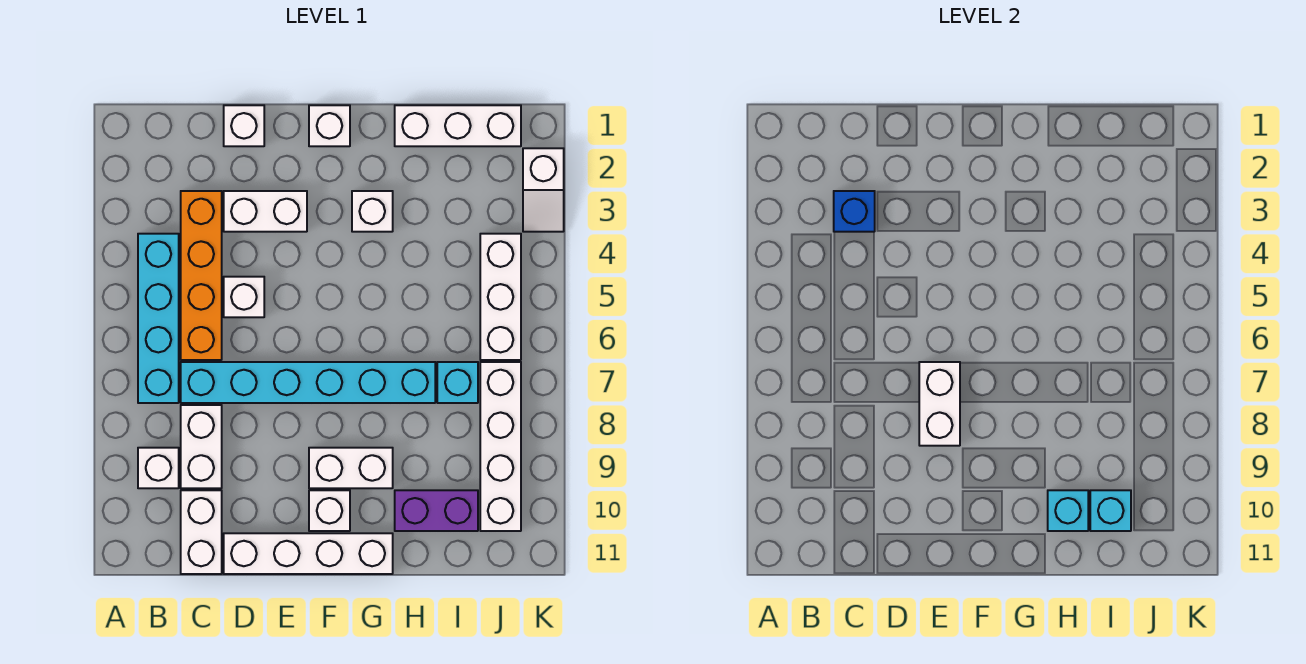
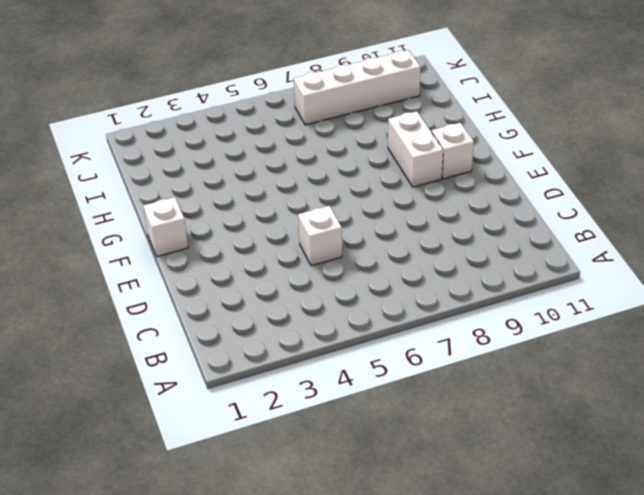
none -> cyan brick B4:B7 level 1
none -> white brick B9 level 1
none -> orange brick C3:C6 level 1

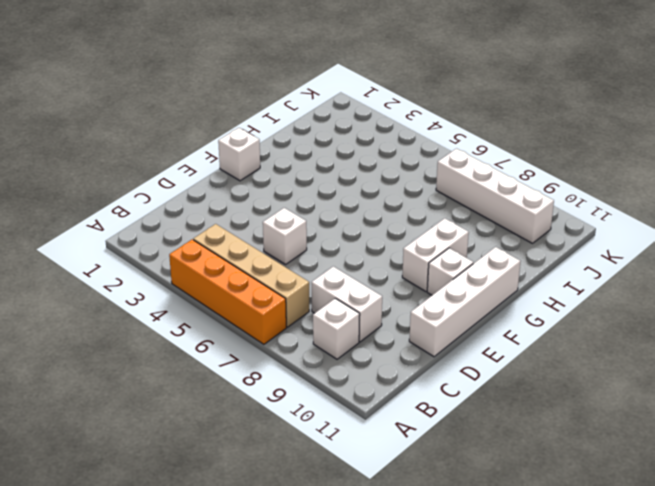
orange brick A4:A7 level 1 -> orange brick C3:C6 level 1
tan brick B4:B7 level 1 -> cyan brick B4:B7 level 1
none -> cyan brick C7:H7 level 1
none -> white brick C10:C11 level 1
none -> white brick D1 level 1

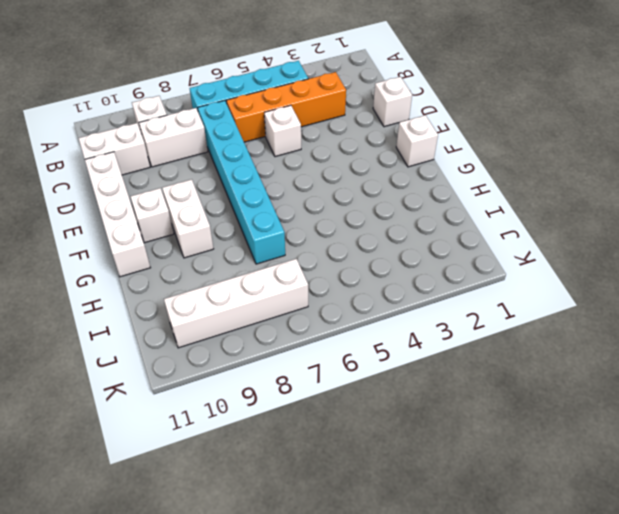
none -> white brick D3:E3 level 1
none -> white brick G3 level 1
none -> white brick H1:J1 level 1

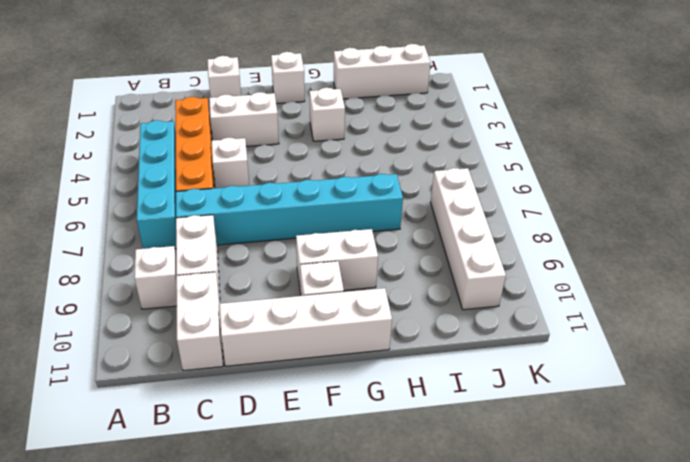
none -> purple brick H10:I10 level 1
none -> cyan brick I7 level 1
none -> white brick J4:J6 level 1

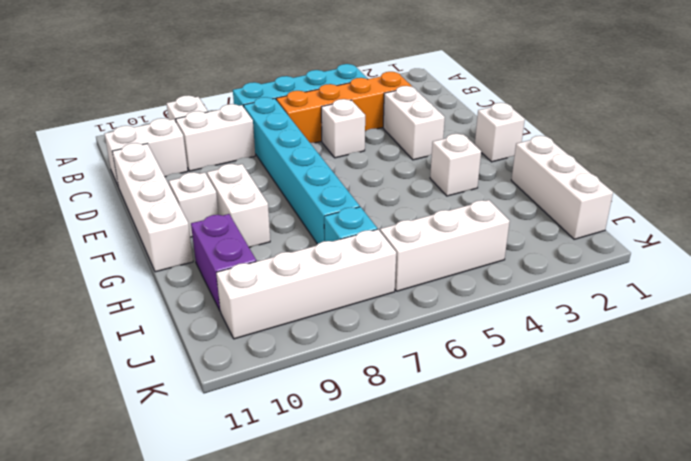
none -> white brick D1 level 1
none -> white slope K2:K3 level 1 top 2
none -> blue brick C3 level 2

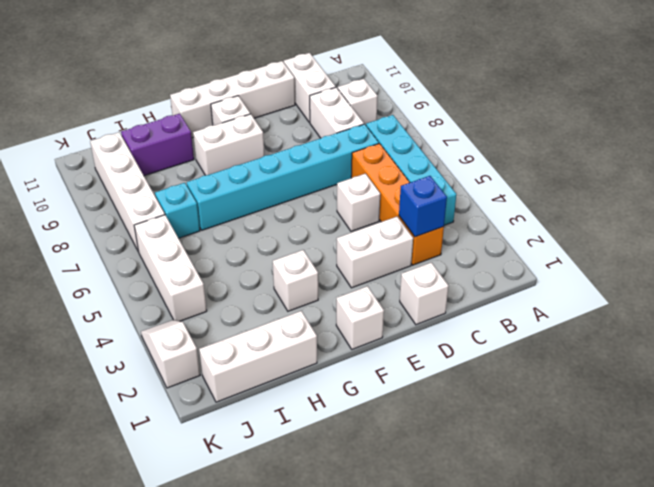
none -> white brick E7:E8 level 2
none -> cyan brick H10 level 2
none -> cyan brick I10 level 2

